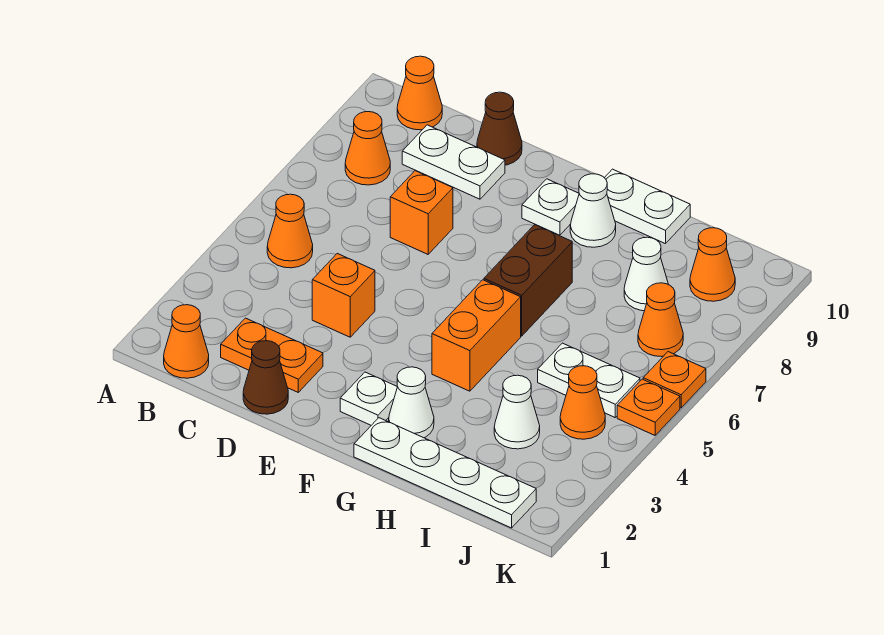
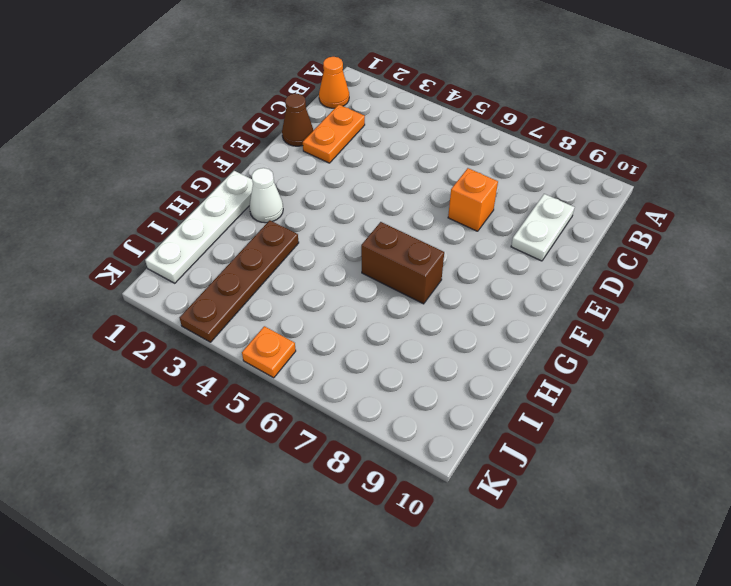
brown plate H3:K3 level 1 -> white cone I3 level 1
none -> orange cone B5 level 1
none -> orange cone B8 level 1
none -> orange cone B10 level 1

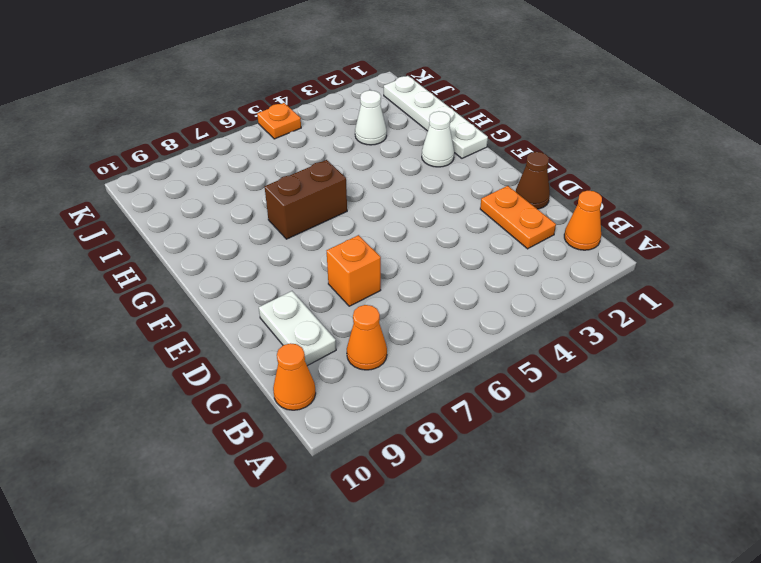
none -> orange cone B5 level 1
none -> orange brick D4 level 1
none -> brown cone D10 level 1

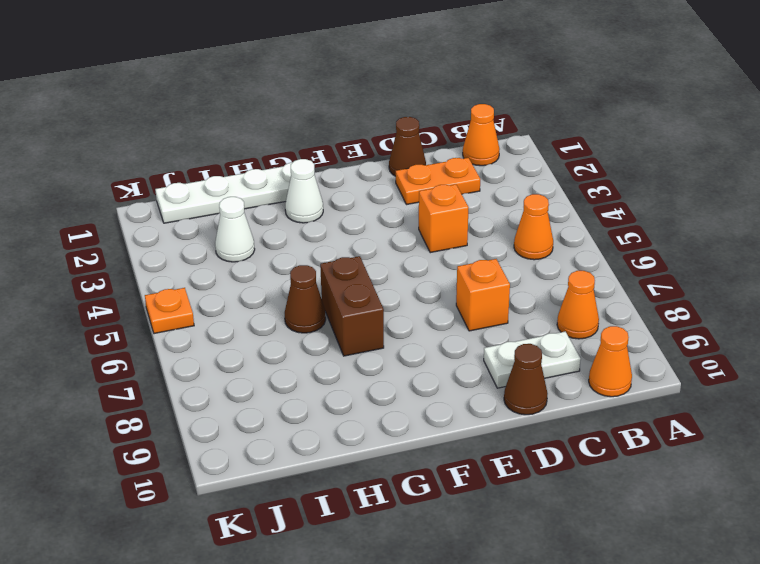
brown cone H6 level 1 -> none
none -> white plate F2 level 1
none -> white plate F9 level 1
none -> orange brick G4:G5 level 1

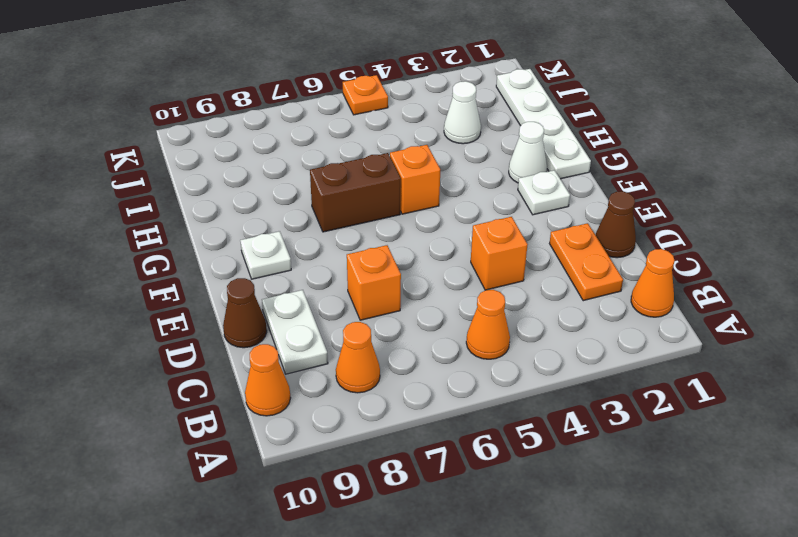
orange brick G5 level 1 -> orange brick G4:G5 level 1
none -> white cone G9 level 1
none -> white plate G10:H10 level 1
none -> white plate I5:J5 level 1

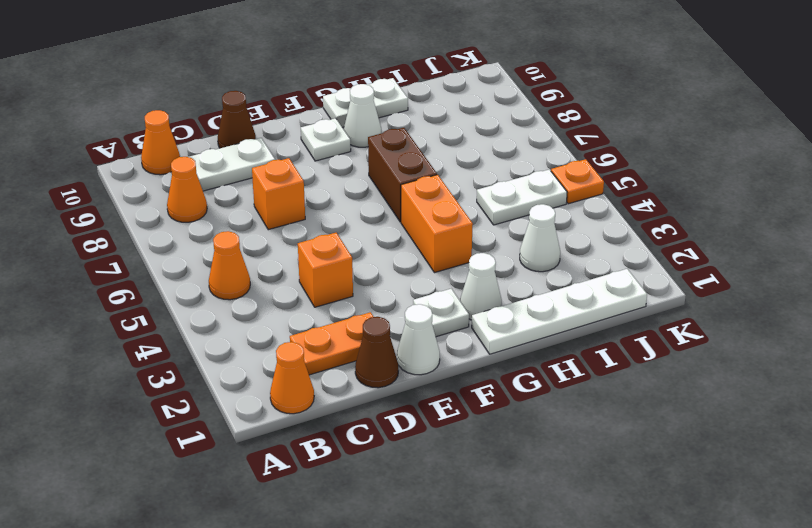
white cone E1 level 1 -> white cone I8 level 1
none -> orange cone J4 level 1
none -> orange cone J7 level 1
none -> orange cone J9 level 1

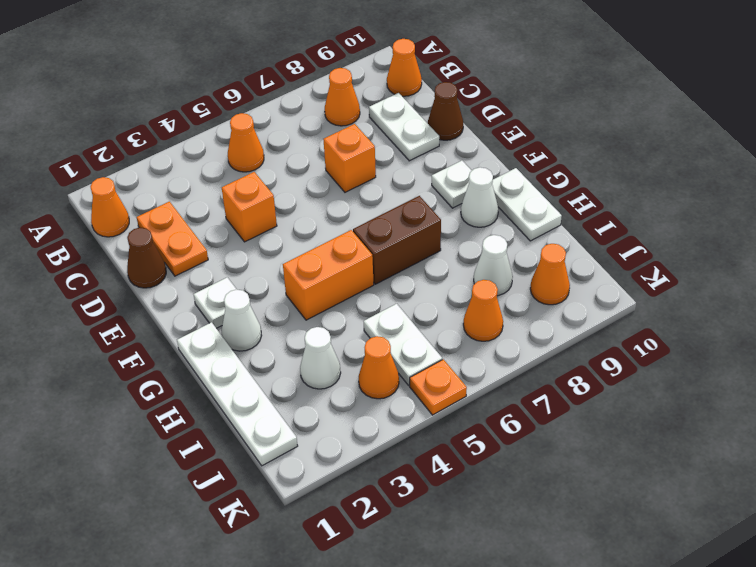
none -> orange plate K6 level 1

